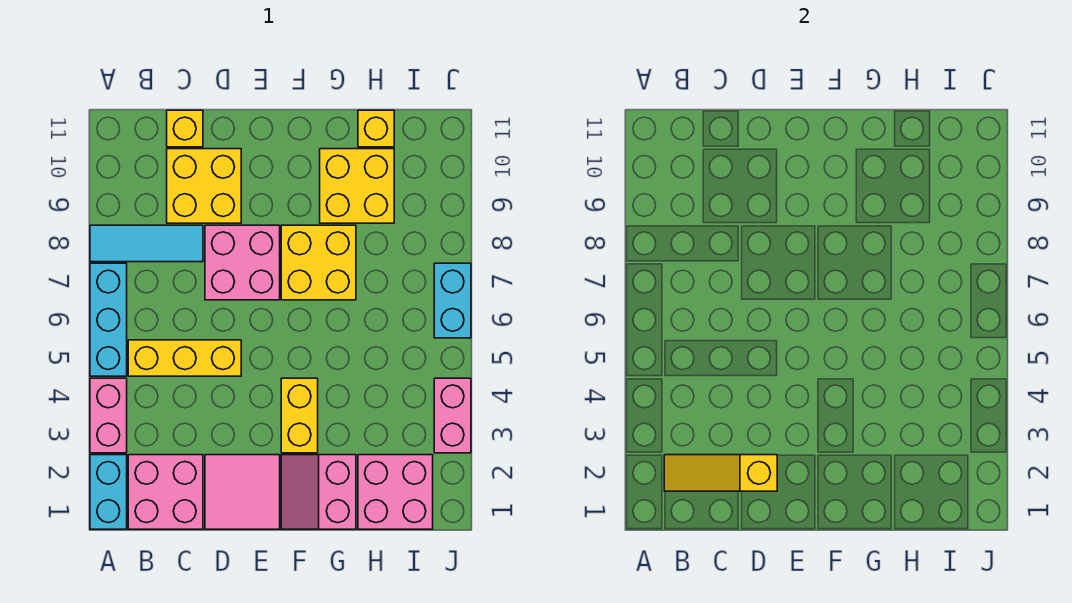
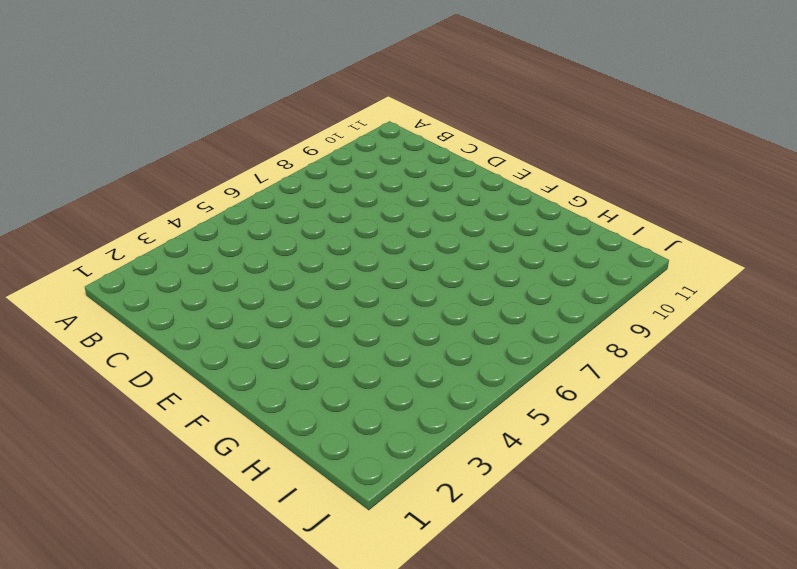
none -> cyan brick A1:A2 level 1
none -> pink brick A3:A4 level 1
none -> cyan brick A5:A7 level 1

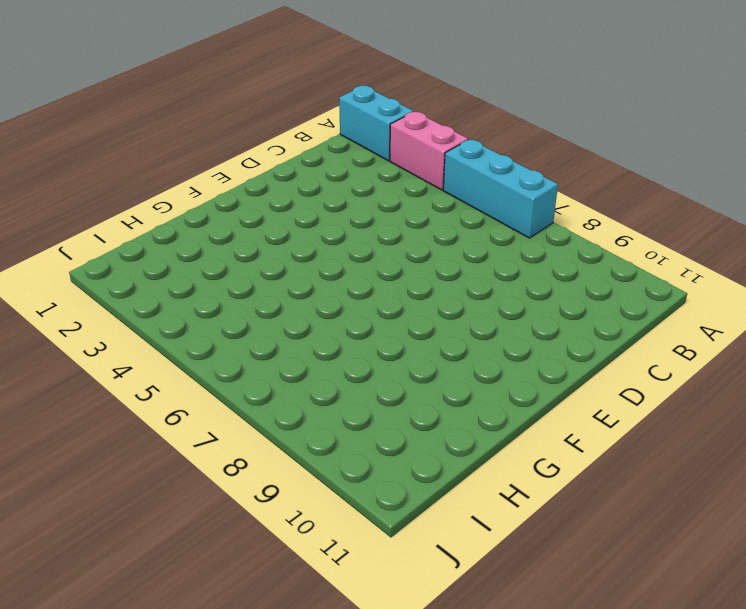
none -> cyan tile A8:C8 level 1
none -> pink brick B1:C2 level 1
none -> yellow brick B5:D5 level 1

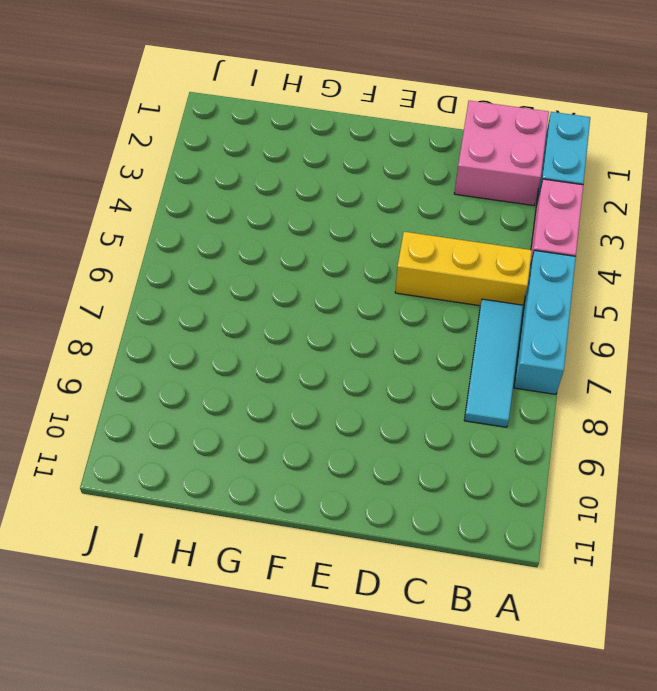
cyan tile B6:B8 level 1 -> cyan tile A8:C8 level 1
none -> yellow brick C9:D10 level 1
none -> yellow brick C11 level 1
none -> pink tile D1:E2 level 1

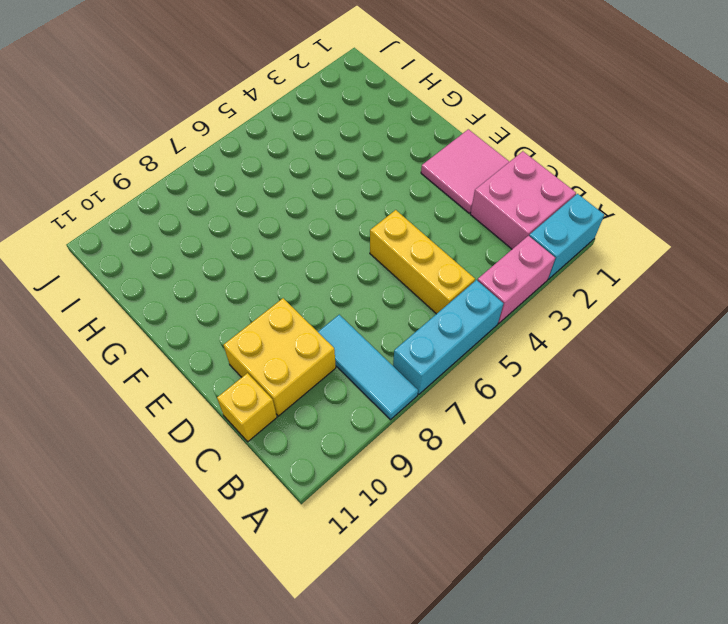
none -> pink brick D7:E8 level 1
none -> pink slope F1:G2 level 1 top G
none -> yellow brick F3:F4 level 1

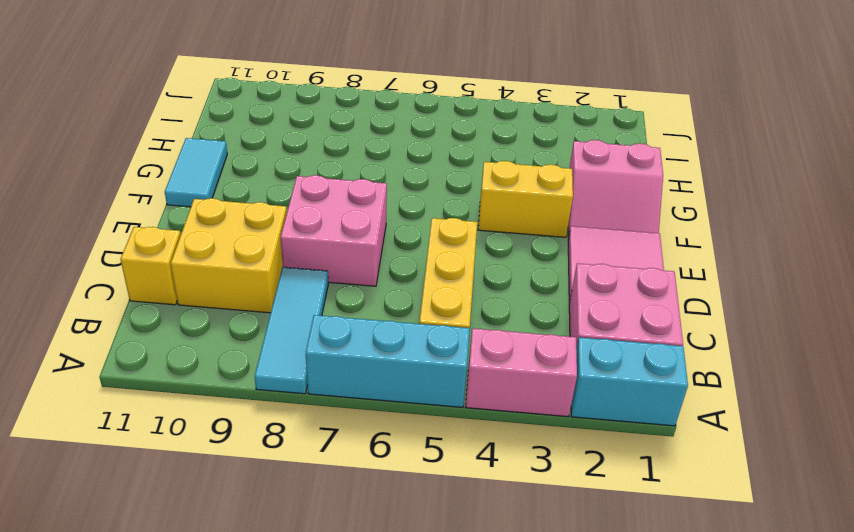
cyan tile F11:G11 level 1 -> none
none -> yellow brick F7:G8 level 1
none -> yellow brick G9:H10 level 1
none -> pink brick H1:I2 level 1

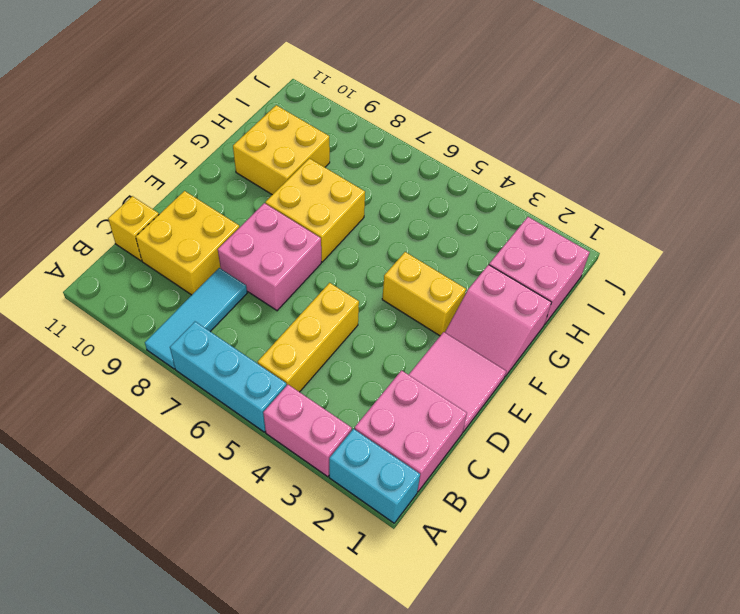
none -> yellow brick H11 level 1
none -> pink brick J3:J4 level 1
none -> cyan brick J6:J7 level 1

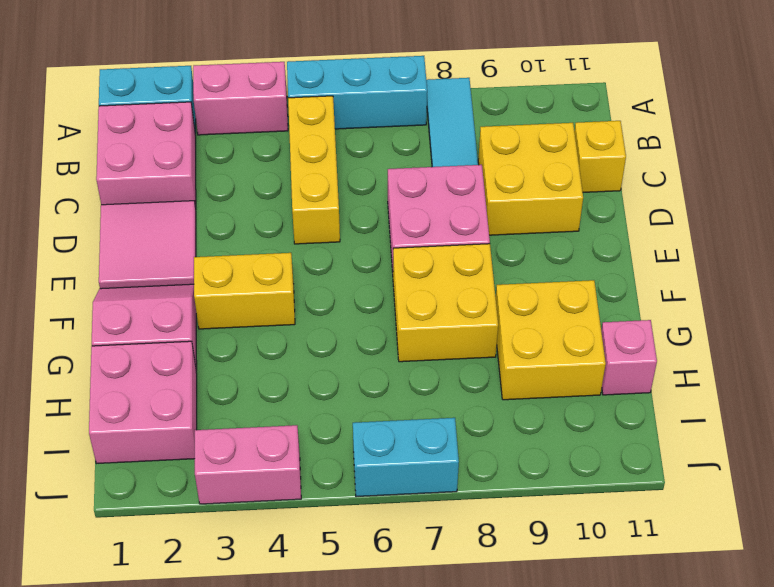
pink brick H11 level 1 -> yellow brick H11 level 1
none -> yellow slope B2:D2 level 2 top D

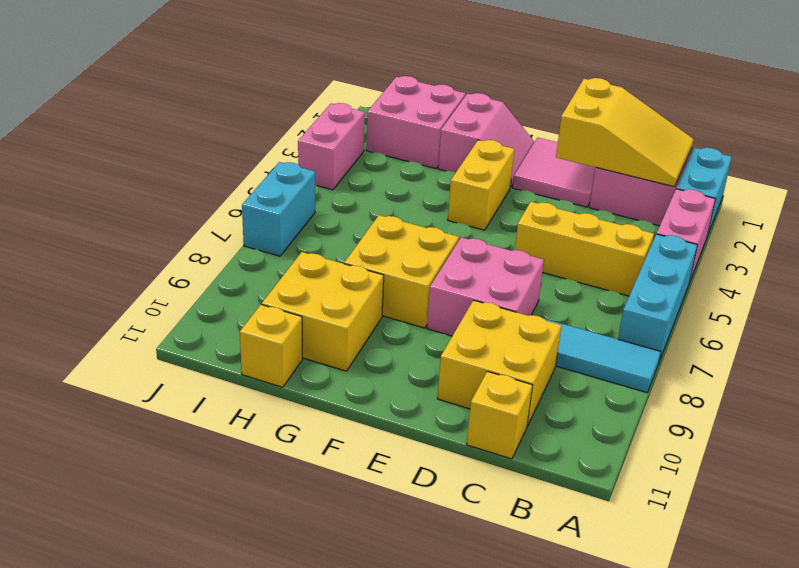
yellow slope B1:D2 level 2 top D -> yellow slope B2:D2 level 2 top D

